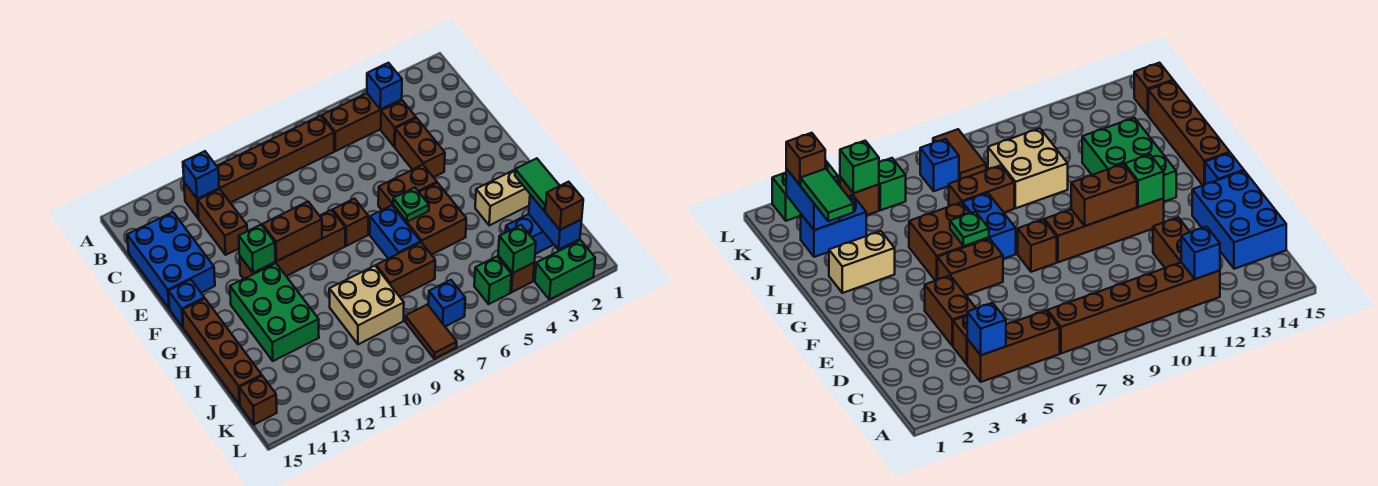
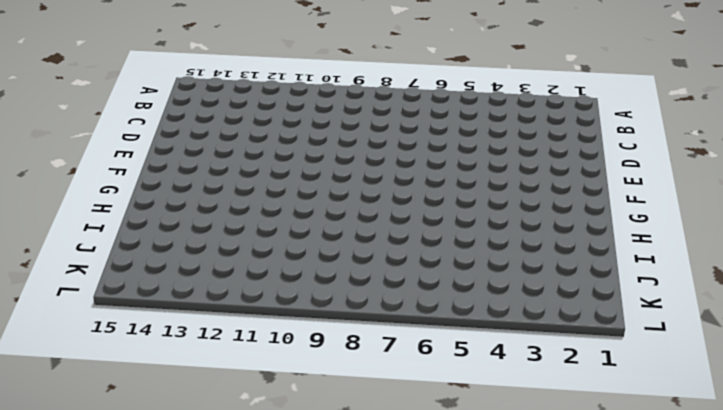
none -> brown brick B4:B6 level 1
none -> brown brick B7:B12 level 1
none -> brown brick C4 level 1
none -> brown brick C12:D12 level 1

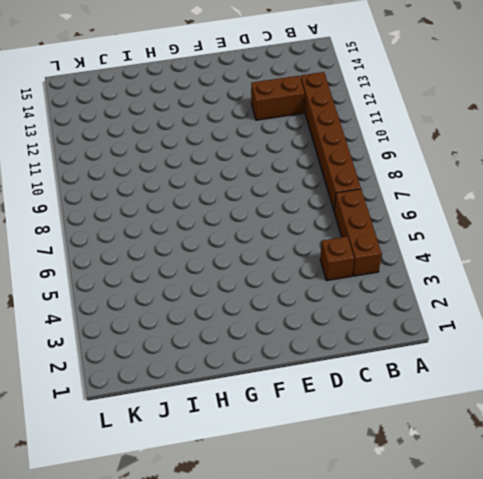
none -> blue brick C14:E15 level 1
none -> brown brick D4:E4 level 1
none -> brown brick F5:F6 level 1
none -> brown brick F8 level 1

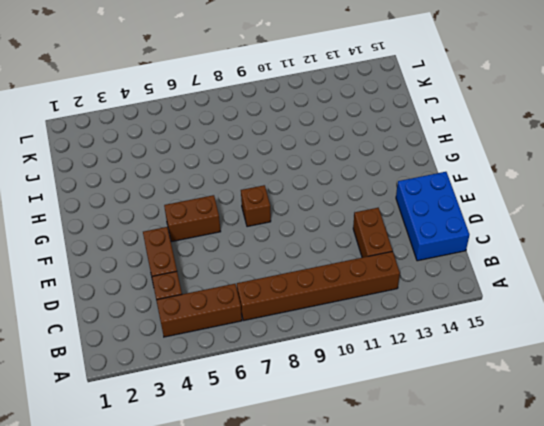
none -> brown brick F9:F12 level 1
none -> blue brick F15 level 1
none -> brown brick G5:H6 level 1
none -> blue brick G7:H7 level 1

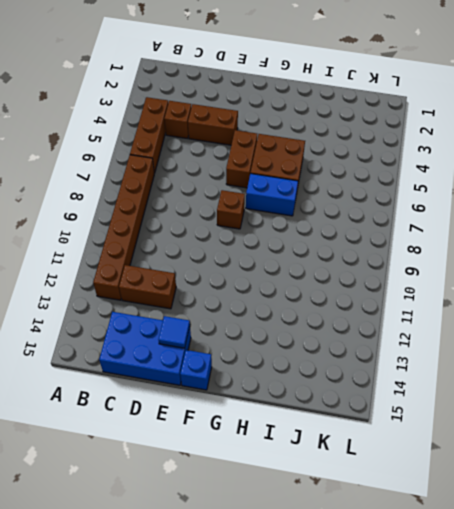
blue tile E14 level 2 -> none
none -> brown brick F9:F12 level 1
none -> green brick G12:I13 level 1
none -> brown brick G15:J15 level 1
none -> tan brick H2:H3 level 1

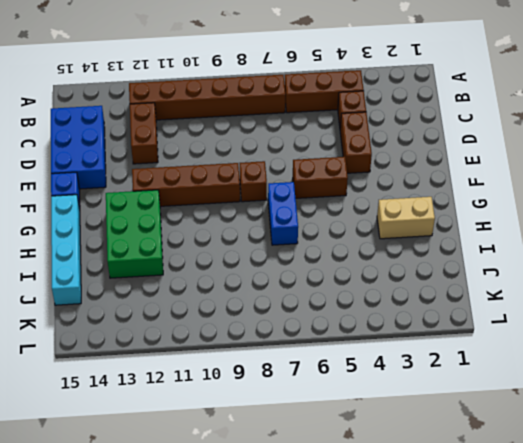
cyan brick G15:J15 level 1 -> brown brick G15:J15 level 1
none -> brown brick G5:H6 level 1
none -> brown brick I7:I8 level 1
none -> tan brick I9:J10 level 1
none -> blue brick J2:J3 level 1

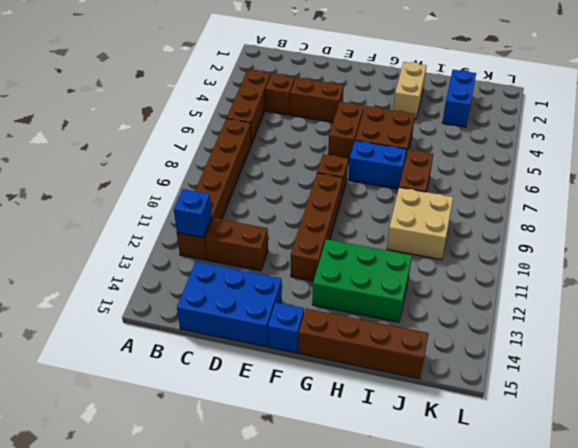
none -> brown brick K4 level 1
none -> green brick K5 level 1
none -> blue brick K7 level 1
none -> brown tile K8:L8 level 1

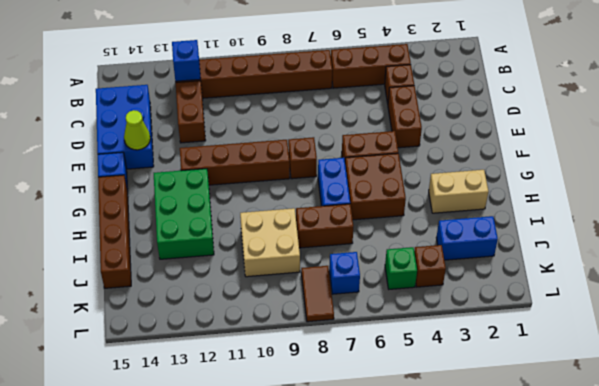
lime cone E14 level 2 -> none
none -> brown brick K15 level 1
none -> green brick L2:L3 level 1
none -> blue brick B4 level 2
none -> brown brick F10:F11 level 2

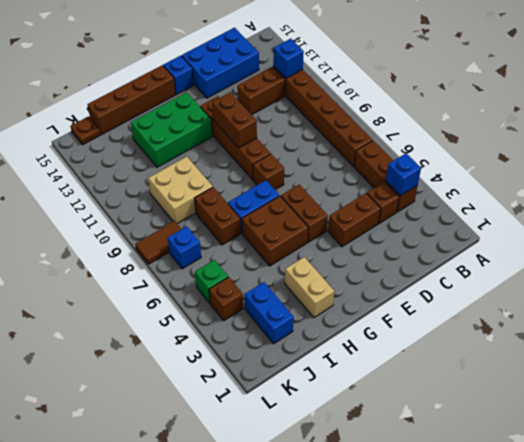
brown plate K15 level 1 -> brown brick K15 level 1
none -> green brick L2:L3 level 1
none -> green brick F12 level 2
none -> green plate G6 level 2
none -> blue brick J2:K2 level 2

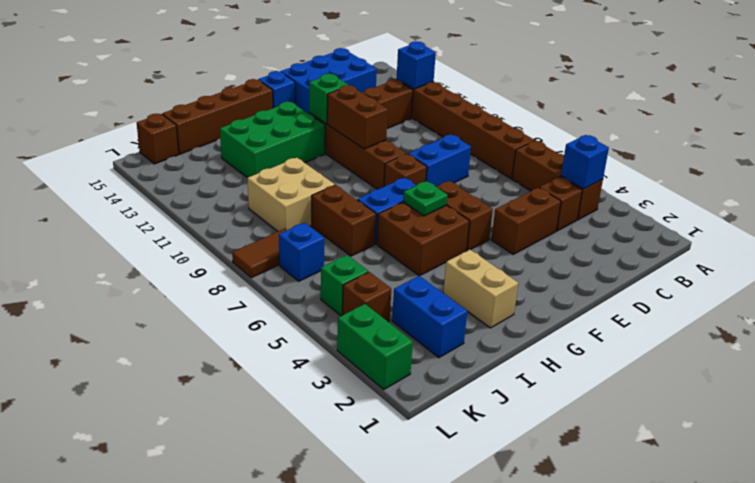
blue brick D8:E8 level 1 -> blue brick J2:K2 level 2
none -> green brick K4 level 2
none -> green tile I2:J2 level 3
none -> brown brick K2 level 3

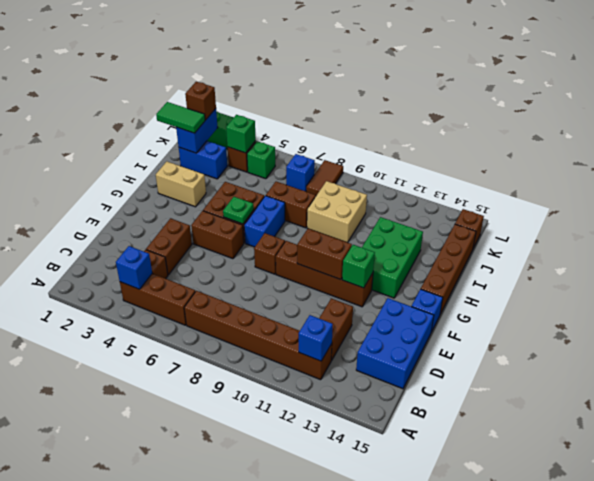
green tile J1:J2 level 3 -> green tile I2:J2 level 3

